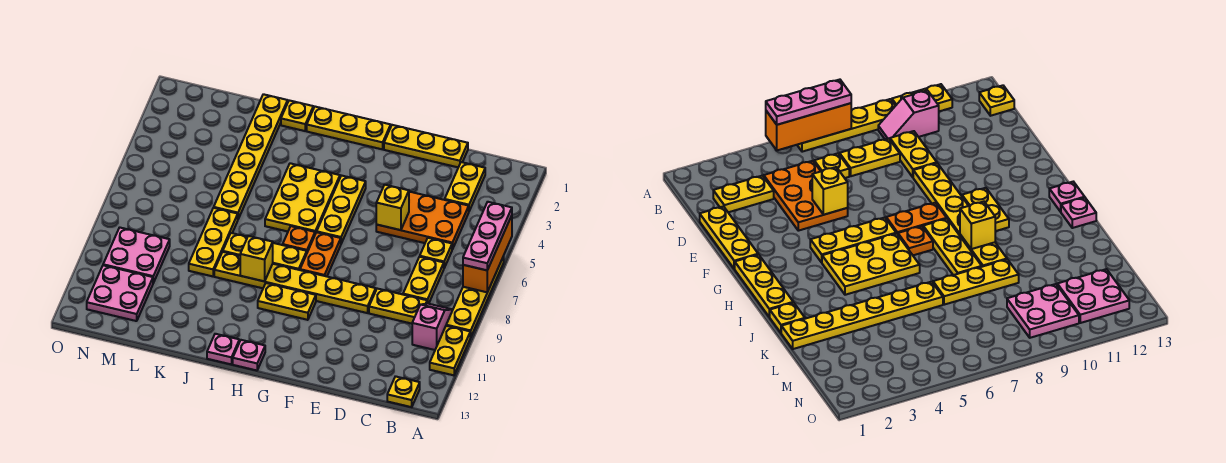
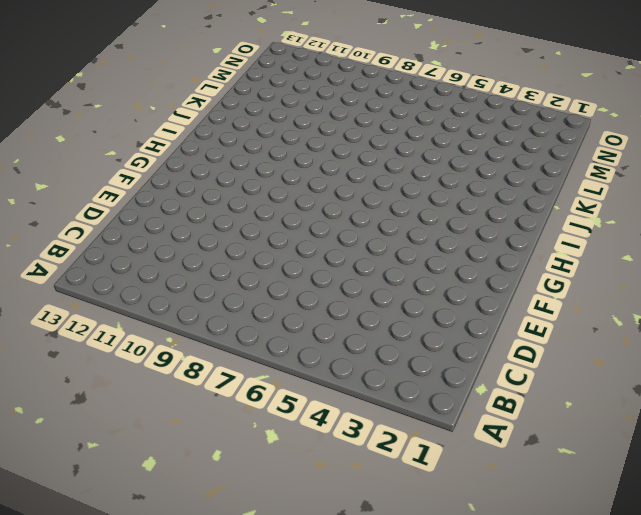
none -> yellow plate A6:A9 level 1
none -> yellow plate A10:A11 level 1
none -> pink slope B9:B10 level 1 top 10

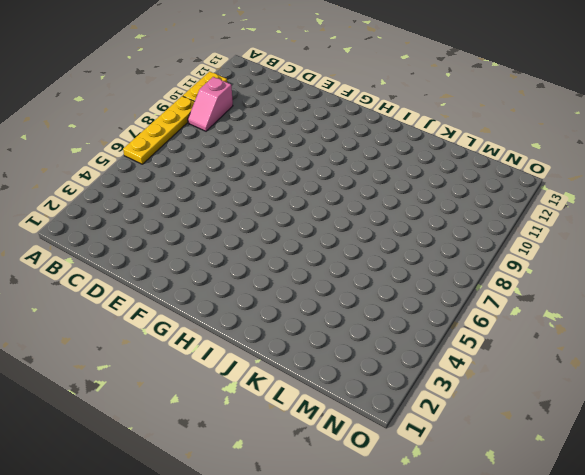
none -> yellow plate B13 level 1
none -> yellow plate C2:C3 level 1
none -> orange plate C4:E5 level 1

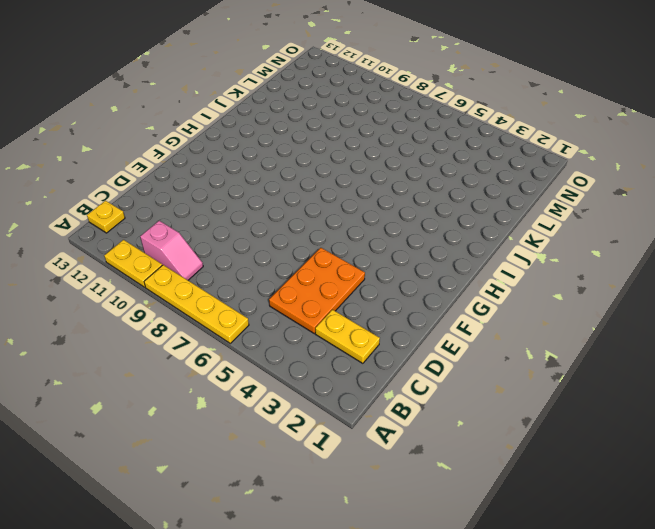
none -> yellow plate C6 level 1
none -> yellow plate C7:C8 level 1
none -> yellow plate C9:D9 level 1

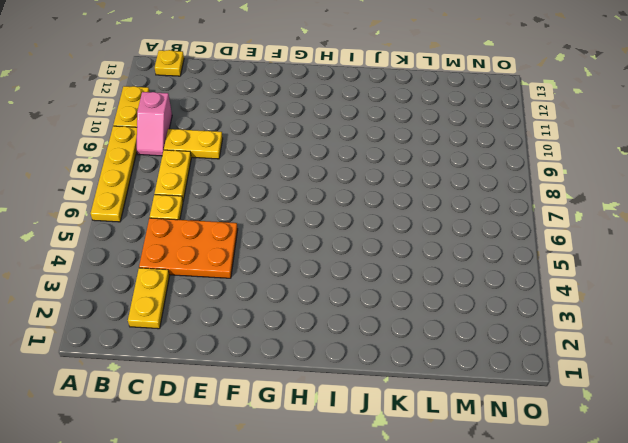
none -> yellow plate D1:F1 level 1
none -> yellow plate E9:J9 level 1
none -> yellow plate G1:I1 level 1

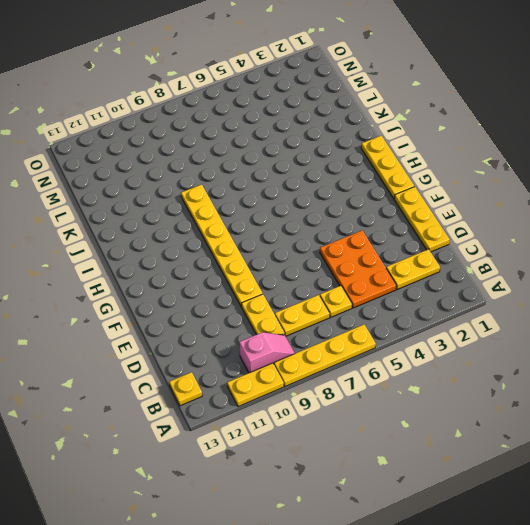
none -> yellow plate G4:G6 level 1
none -> orange plate G7:G8 level 1
none -> yellow plate G10:H10 level 1

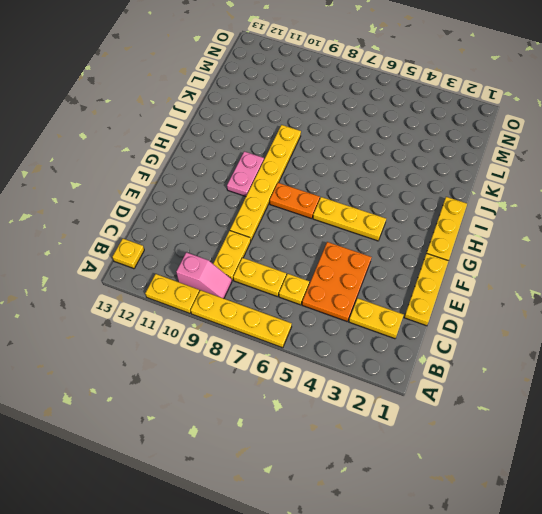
pink plate G10:H10 level 1 -> yellow plate G10:H10 level 1
none -> yellow plate H4:I6 level 1
none -> orange plate H7 level 1
none -> yellow plate H8:J8 level 1

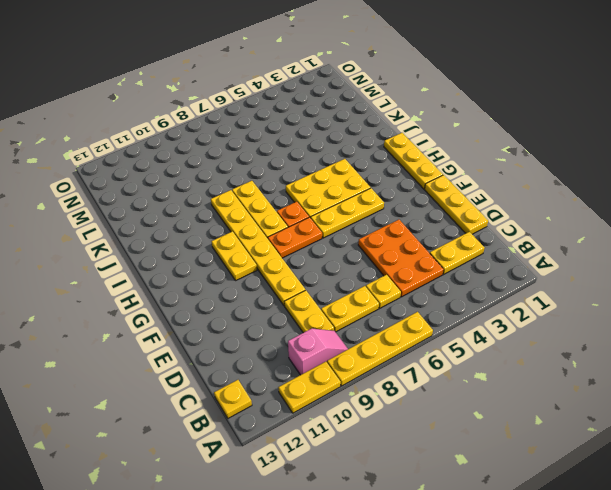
none -> pink plate H13 level 1
none -> pink plate I13 level 1
none -> yellow plate J1 level 1

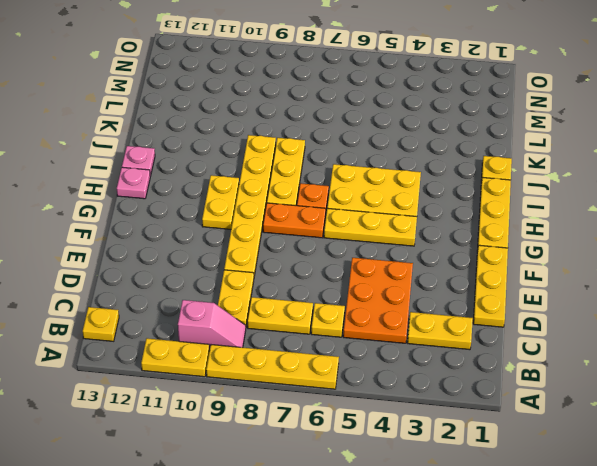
none -> yellow plate K1:K6 level 1
none -> yellow plate K7:K9 level 1
none -> pink plate M9:N10 level 1

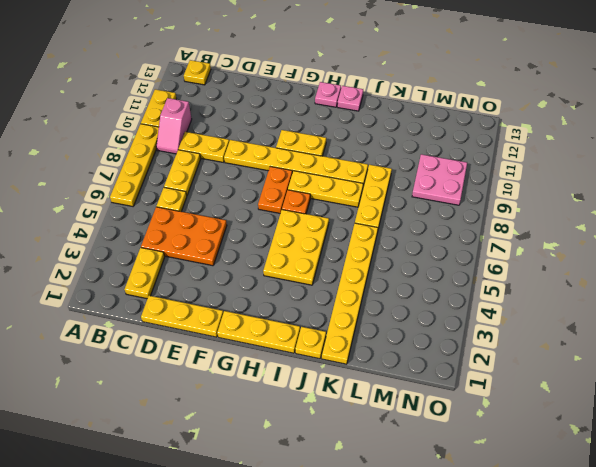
none -> yellow plate G4:G6 level 1
none -> pink plate M11:N12 level 1
none -> orange brick A5:A7 level 2

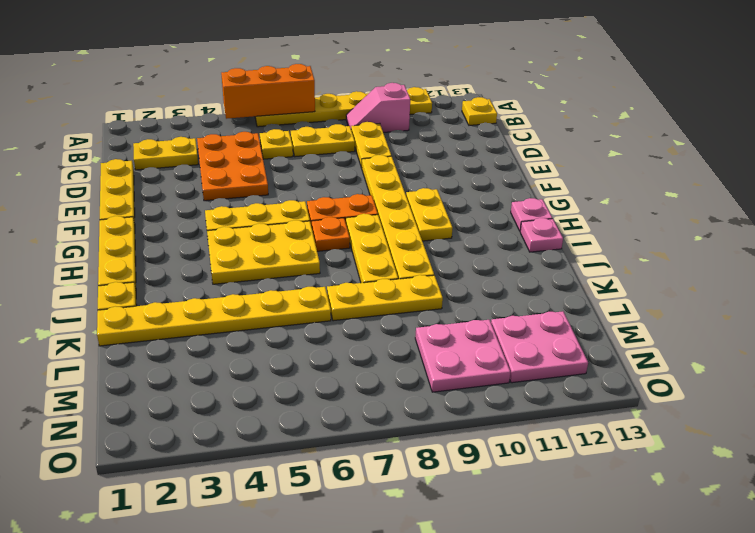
none -> yellow brick E5 level 2
none -> yellow brick I9 level 2
none -> pink plate A5:A7 level 3

